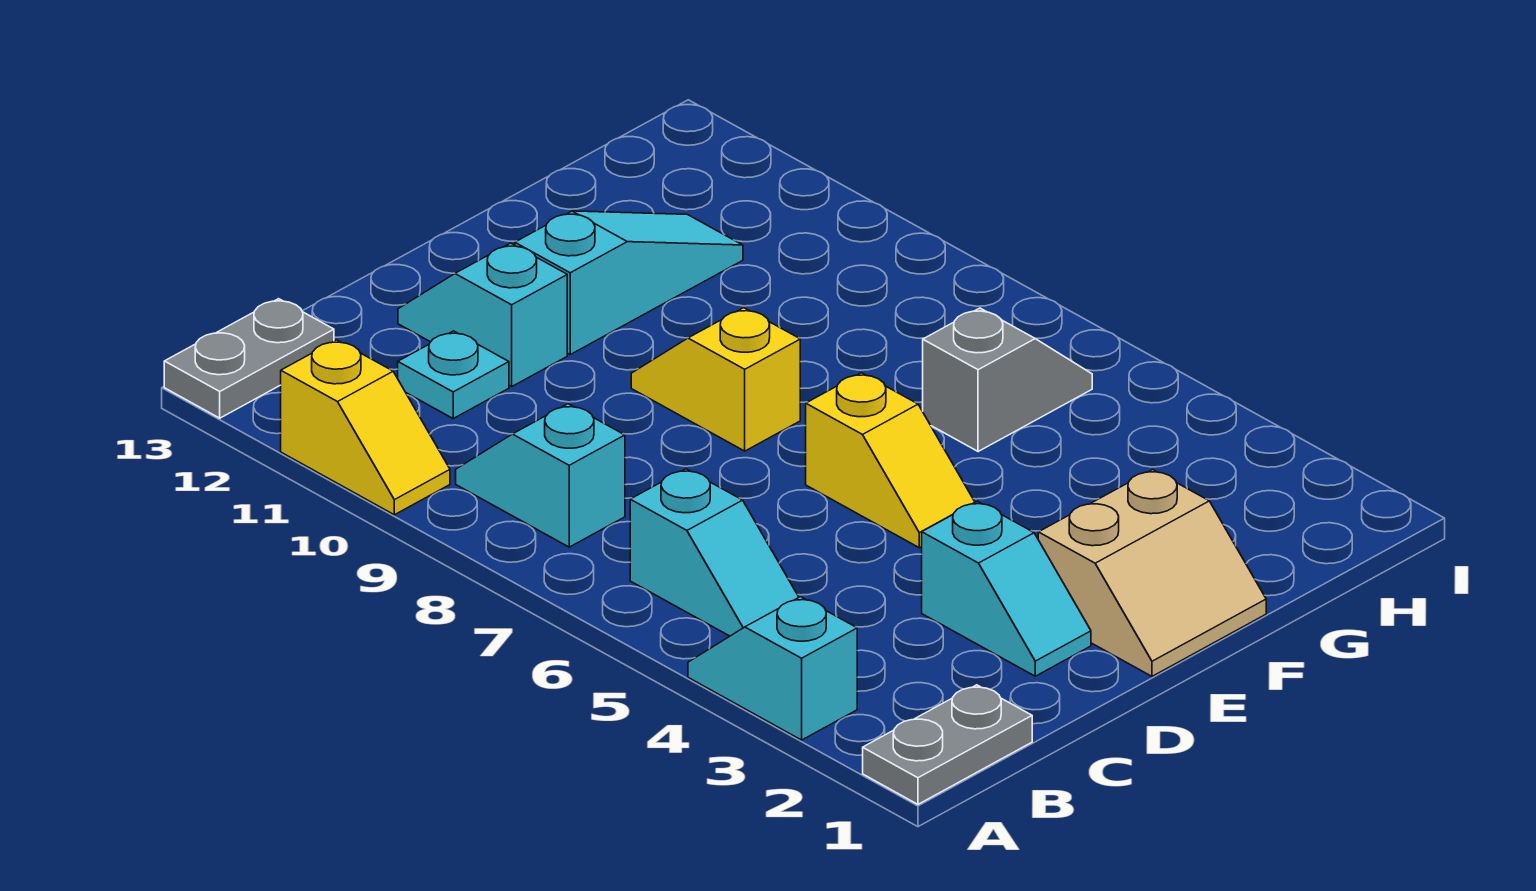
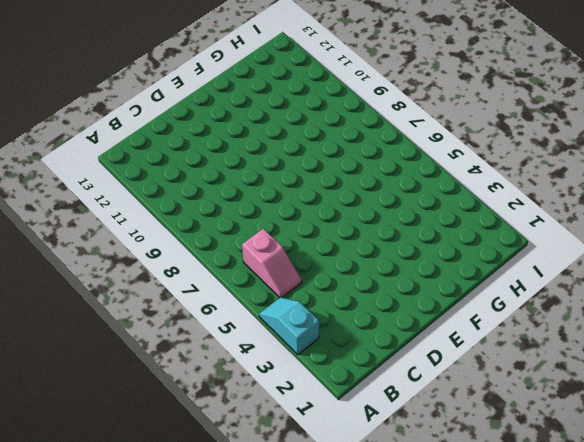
pink slope B5:B6 level 1 top 6 -> cyan slope B5:B6 level 1 top 6
none -> grey plate A1:B1 level 1
none -> yellow slope A10:A11 level 1 top 11
none -> grey plate A13:B13 level 1

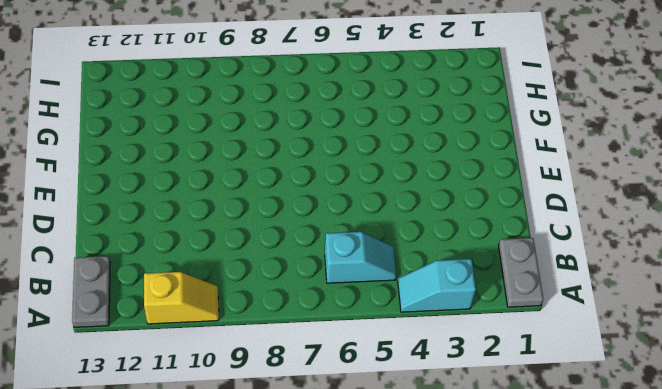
none -> cyan slope B8:B9 level 1 top 8
none -> cyan plate C11 level 1
none -> cyan slope D2:D3 level 1 top 3

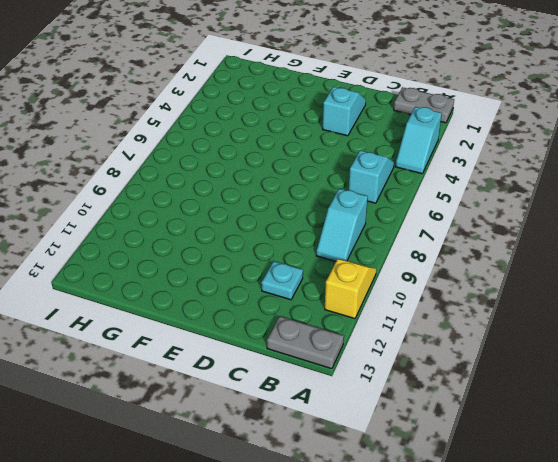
none -> cyan slope D11:D12 level 1 top 11
none -> tan slope E1:F2 level 1 top 2
none -> yellow slope E5:E6 level 1 top 6

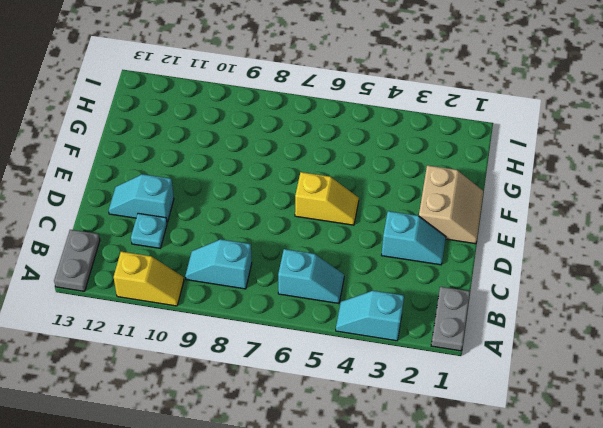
none -> yellow slope E8:E9 level 1 top 8
none -> cyan slope E11:G11 level 1 top E
none -> grey slope G6:H6 level 1 top G

